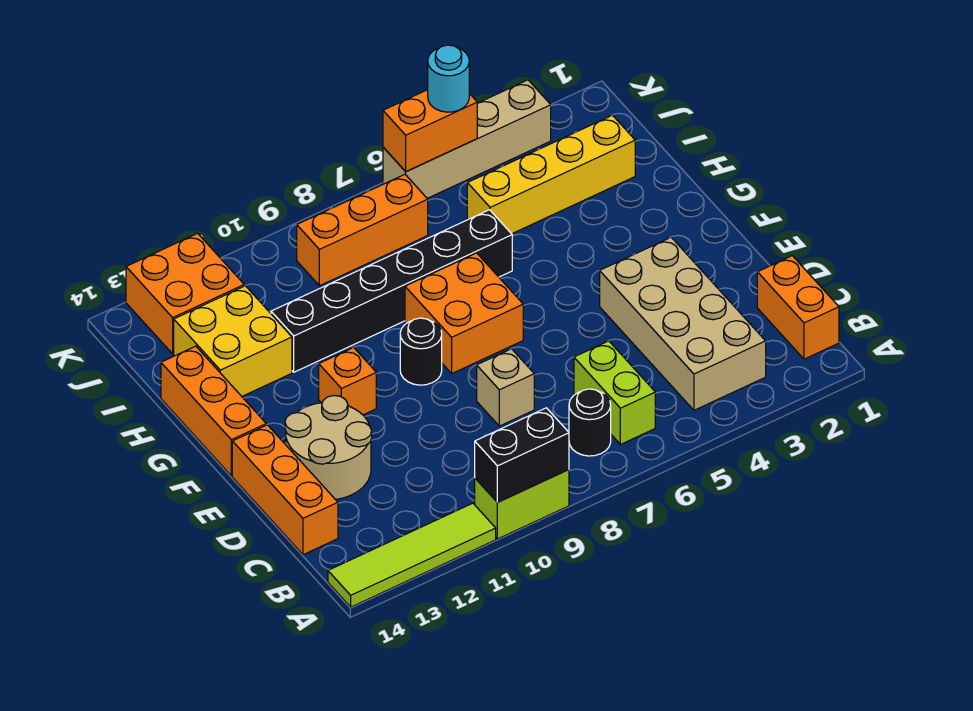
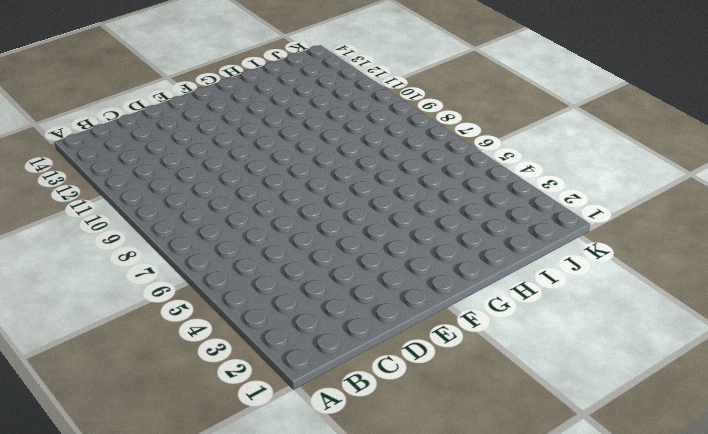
none -> lime brick A9:A10 level 1
none -> lime tile A11:A14 level 1
none -> orange brick B1:C1 level 1

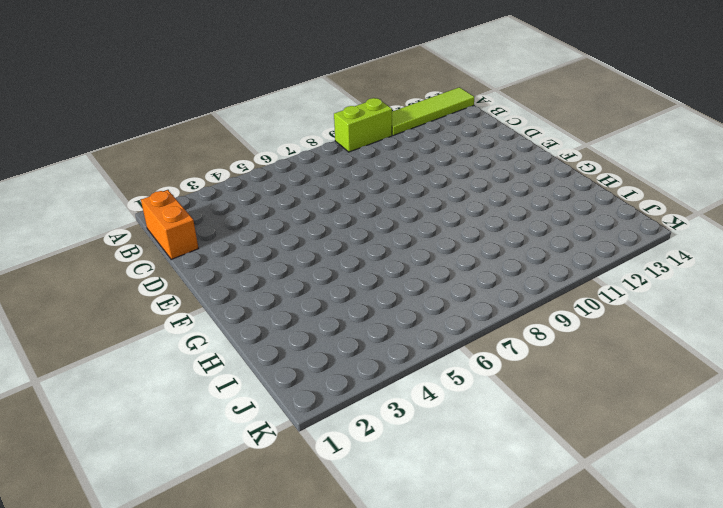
none -> tan brick B3:E4 level 1
none -> lime brick B6:C6 level 1
none -> black round brick B7 level 1

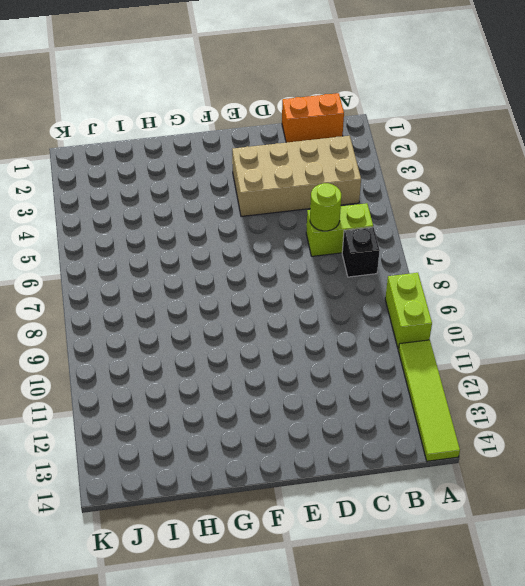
black brick B7 level 1 -> black round brick B7 level 1
lime round brick C6 level 2 -> none
none -> orange brick C14:E14 level 1
none -> tan brick D8 level 1
none -> tan round brick D12:E13 level 1

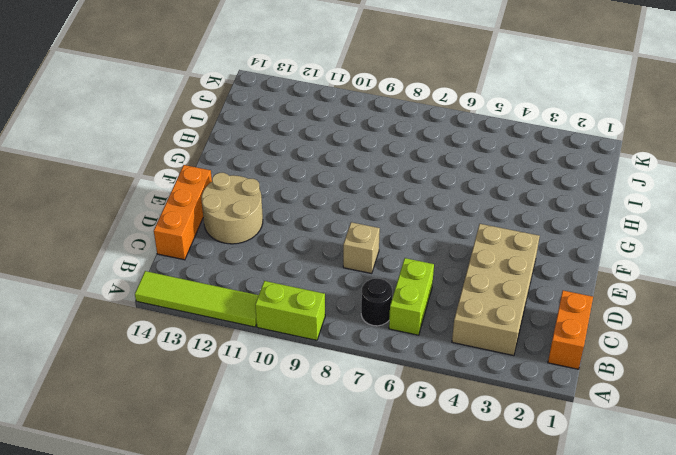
none -> orange brick F7:G8 level 1
none -> black round brick F9 level 1
none -> orange brick F11 level 1

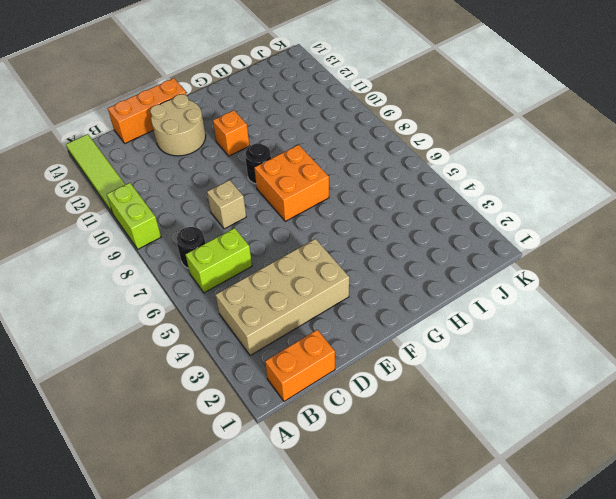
none -> orange brick F14:H14 level 1
none -> black brick H6:H11 level 1
none -> yellow brick H12:I13 level 1

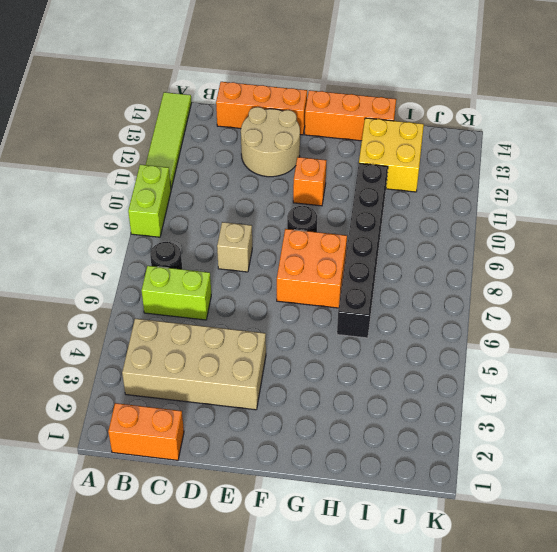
none -> yellow brick I2:I5 level 1
none -> orange brick J7:J9 level 1
none -> orange brick J12:K13 level 1

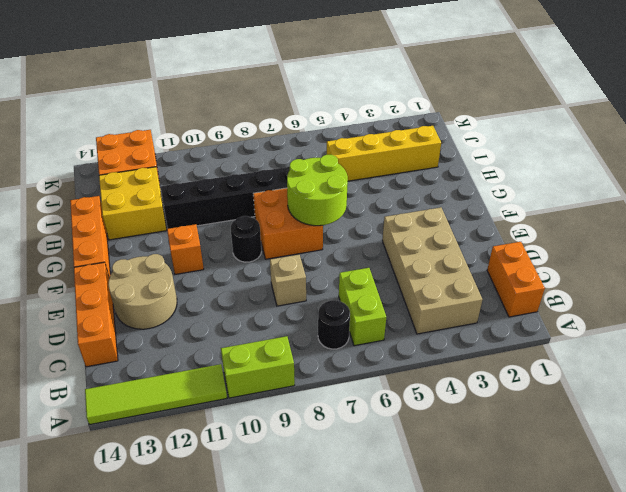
lime round brick F6:G7 level 2 -> none
none -> orange brick J7:J9 level 1
none -> tan brick K3:K6 level 1
none -> black brick A9:A10 level 2

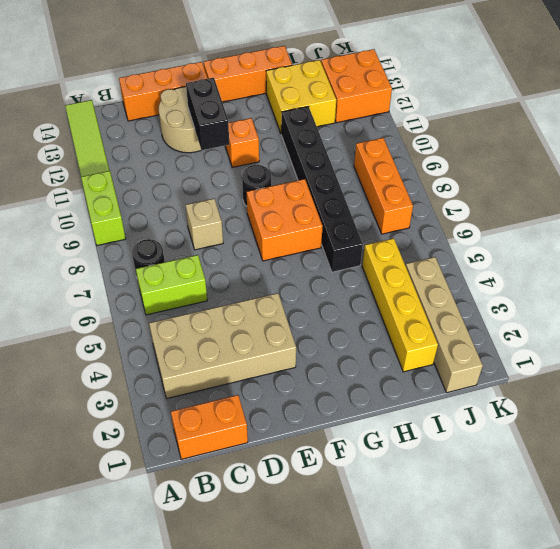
black brick E11:E12 level 2 -> black brick A9:A10 level 2
tan brick J1:J4 level 1 -> tan brick K3:K6 level 1
none -> orange brick K5:K6 level 2
none -> cyan round brick K5 level 3

